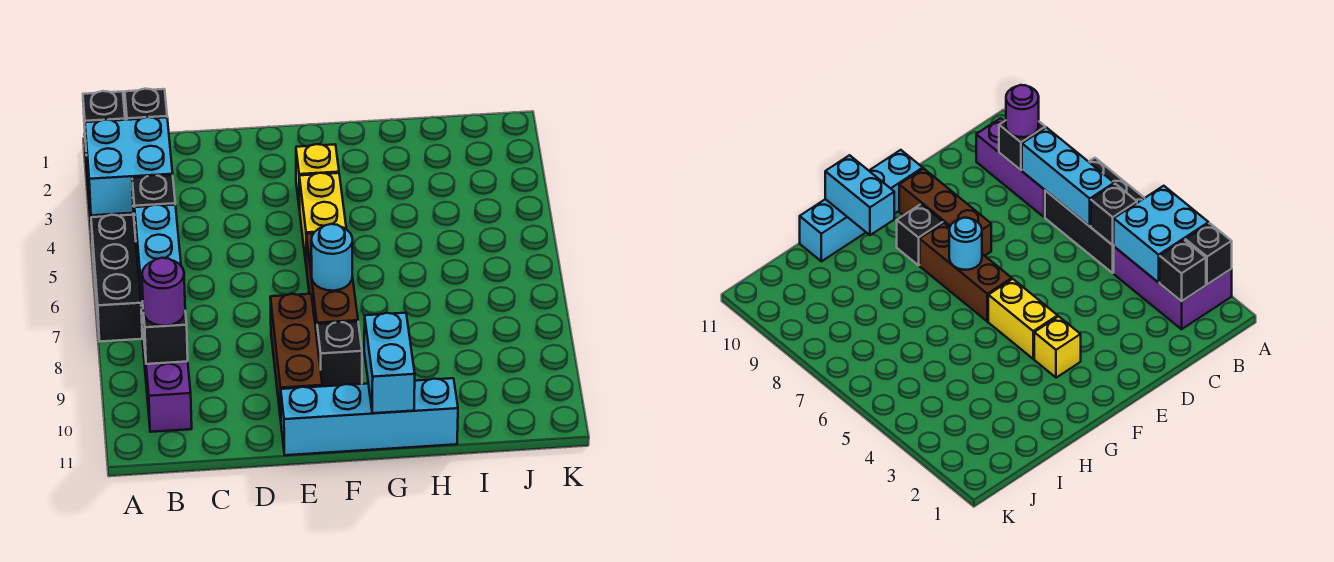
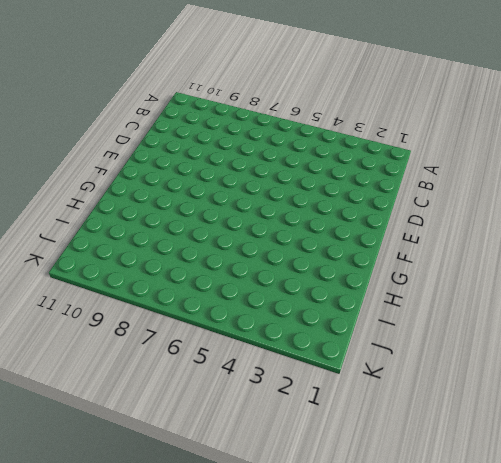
none -> purple brick A2:B4 level 1
none -> black brick A5:B7 level 1
none -> purple brick B8:B10 level 1

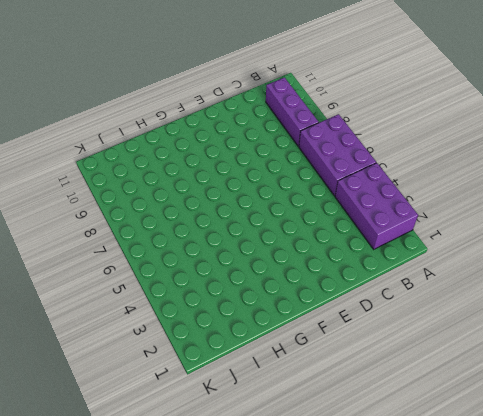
purple brick A5:B7 level 1 -> black brick A5:B7 level 1
none -> brown brick E8:E10 level 1
none -> cyan brick E11:H11 level 1
none -> yellow brick F3 level 1

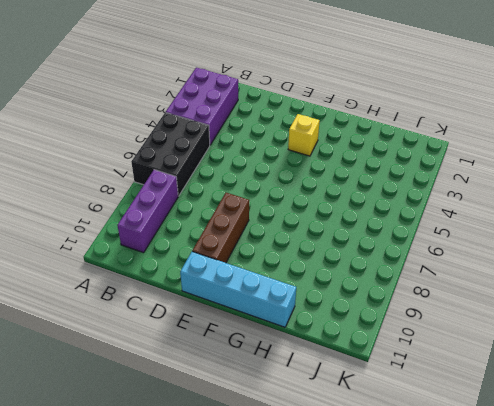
none -> yellow brick F4:F5 level 1
none -> brown brick F6:F8 level 1
none -> black brick F9 level 1

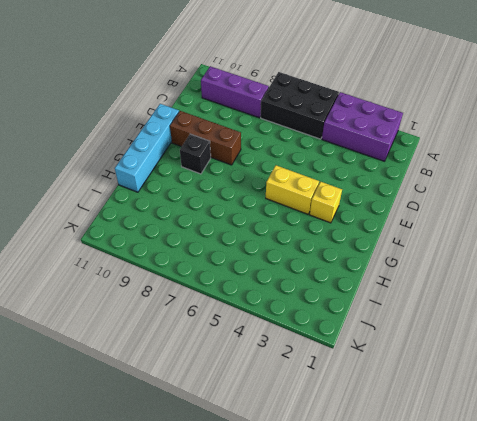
none -> brown brick F6:F8 level 1
none -> black brick A2 level 2
none -> cyan brick A3:B4 level 2

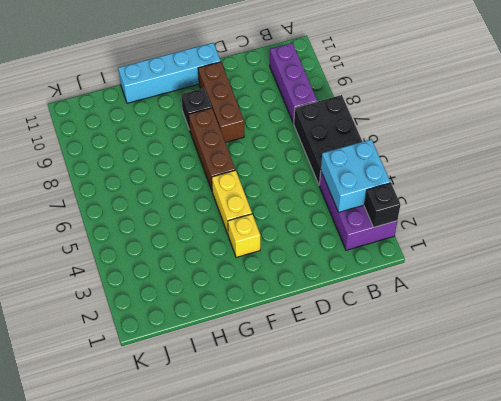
none -> black brick B2 level 2
none -> black brick B5 level 2
none -> cyan brick B6:B8 level 2

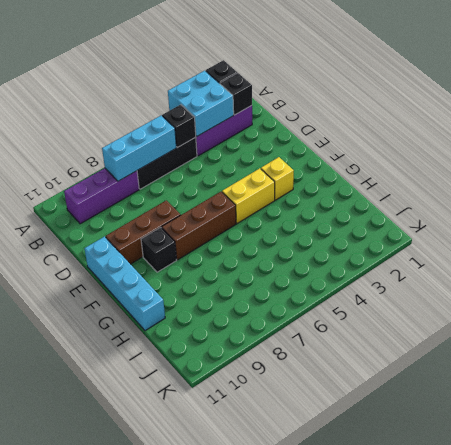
none -> black brick B9 level 2
none -> cyan round brick F7 level 2
none -> cyan brick G10:G11 level 2

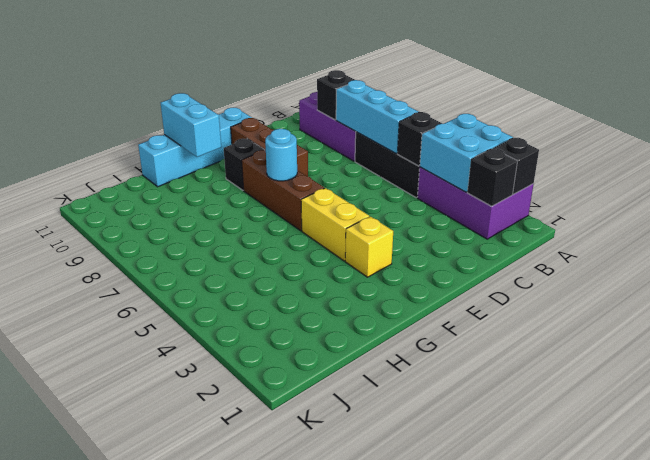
none -> purple round brick B9 level 3

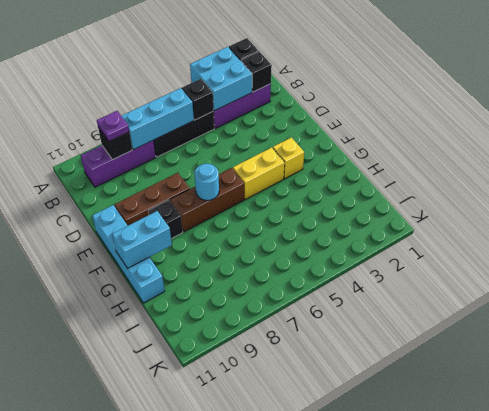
purple plate B9 level 3 -> purple round brick B9 level 3

